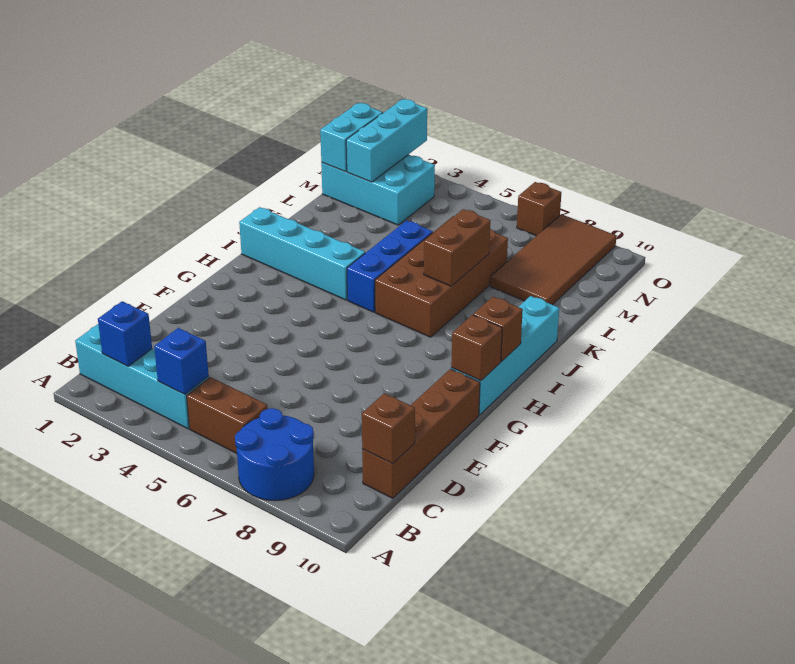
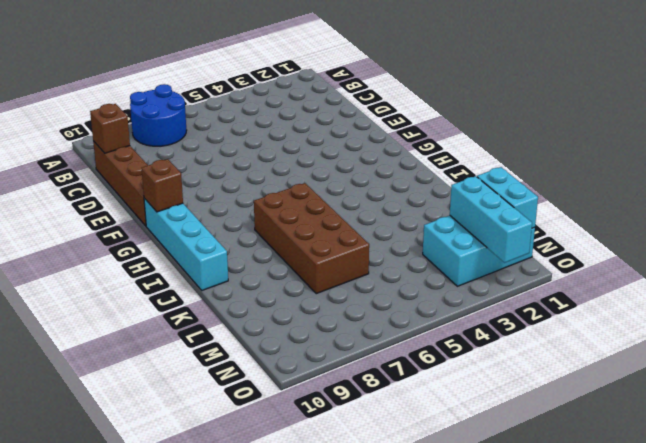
none -> cyan brick B1:B4 level 1
none -> brown brick B5:B6 level 1
none -> cyan brick I1:I4 level 1

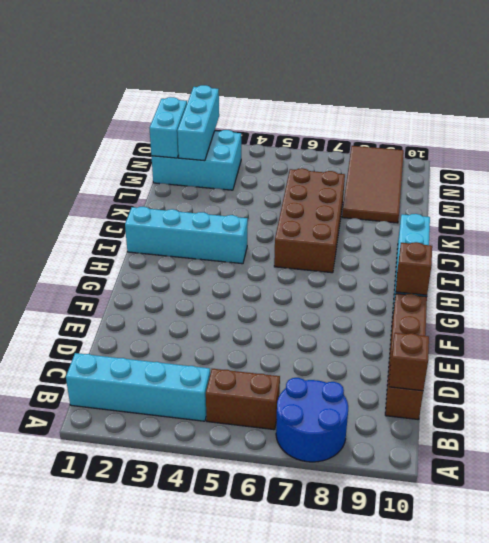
none -> blue brick I5:K5 level 1
none -> brown brick O7 level 1
none -> blue brick B2 level 2

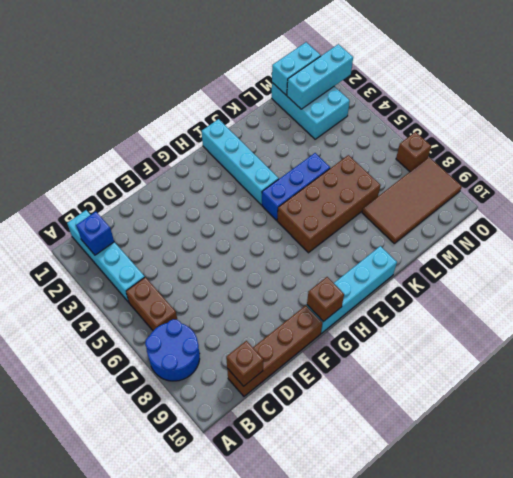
none -> blue brick B4 level 2
none -> brown brick H10 level 2
none -> brown brick J7:K7 level 2

